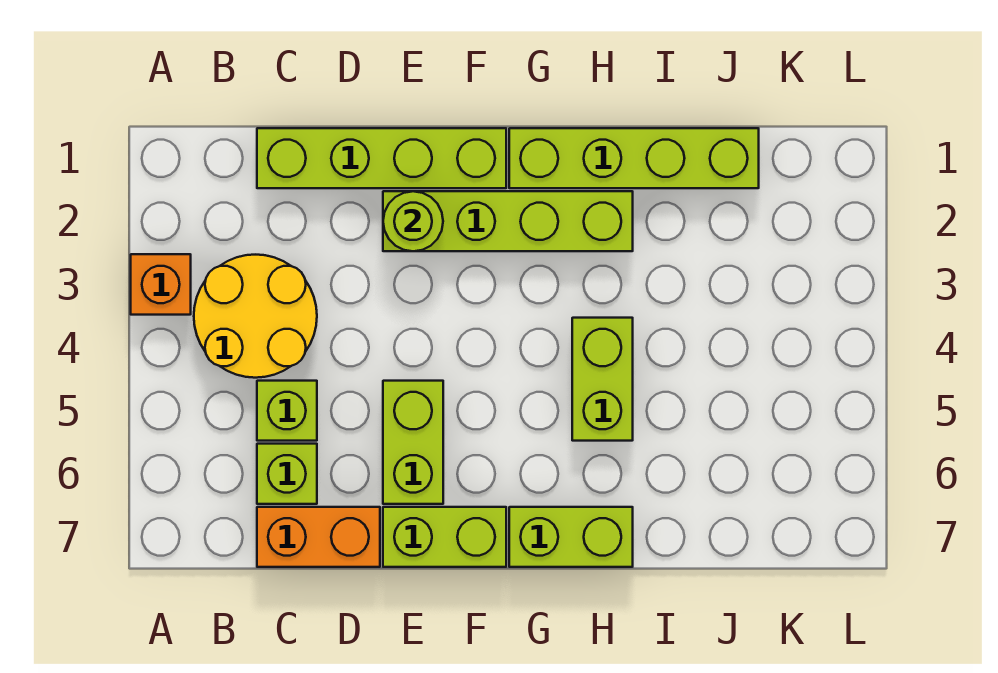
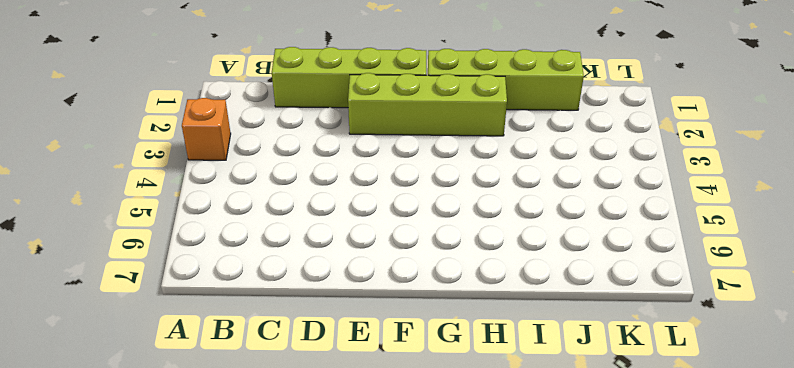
none -> yellow round brick B3:C4 level 1
none -> lime brick C5 level 1
none -> lime brick C6 level 1

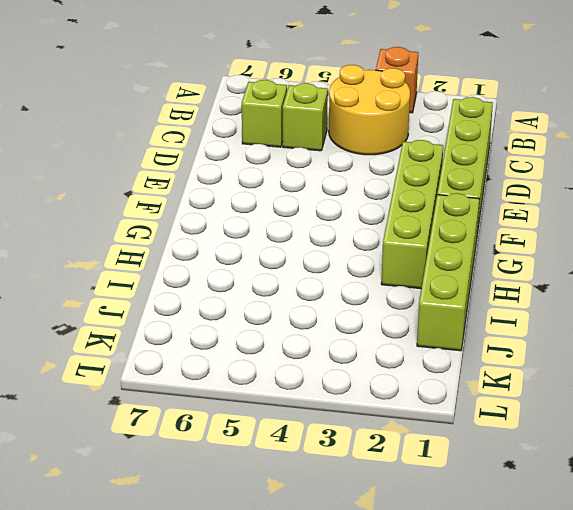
none -> orange brick C7:D7 level 1
none -> lime brick E5:E6 level 1
none -> lime brick E7:F7 level 1

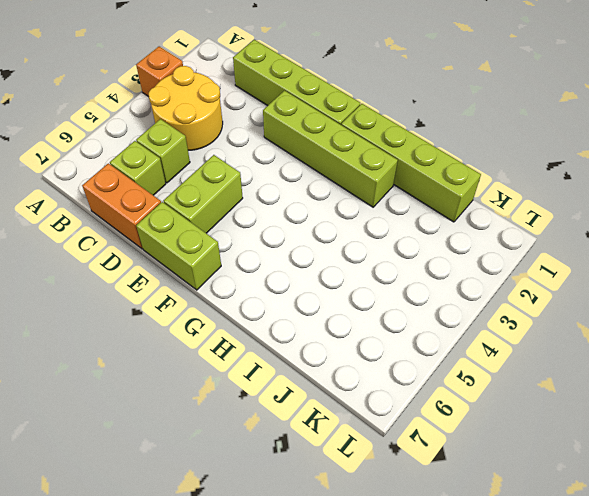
none -> lime brick G7:H7 level 1
none -> lime brick H4:H5 level 1
none -> lime round brick E2 level 2

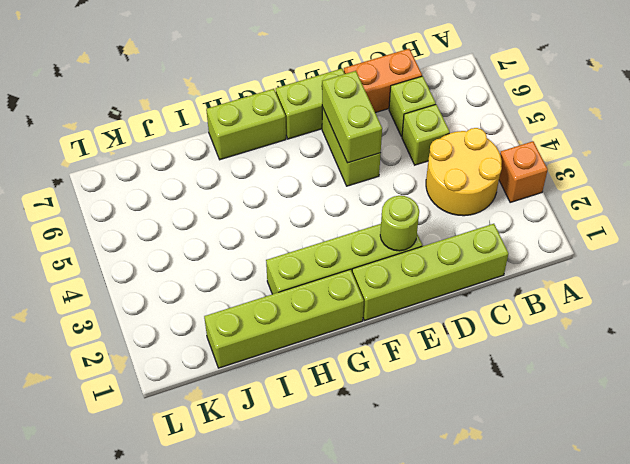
lime brick E5:E6 level 2 -> lime brick H4:H5 level 1

